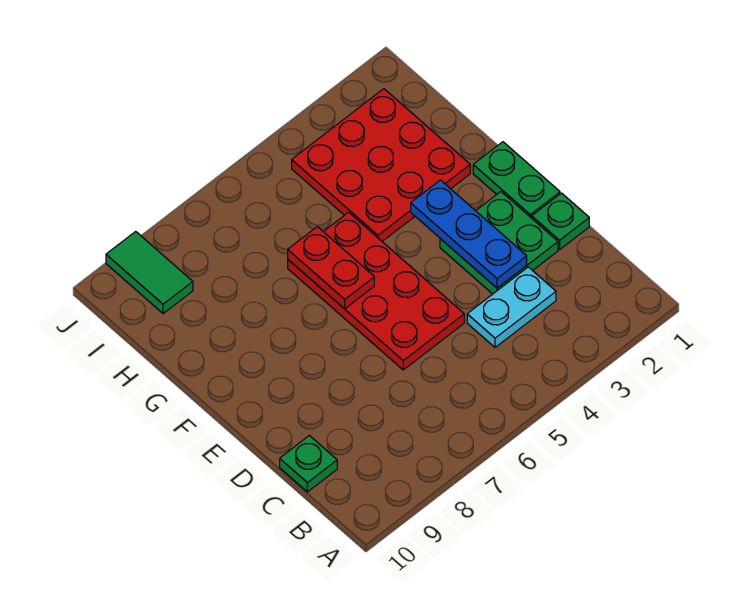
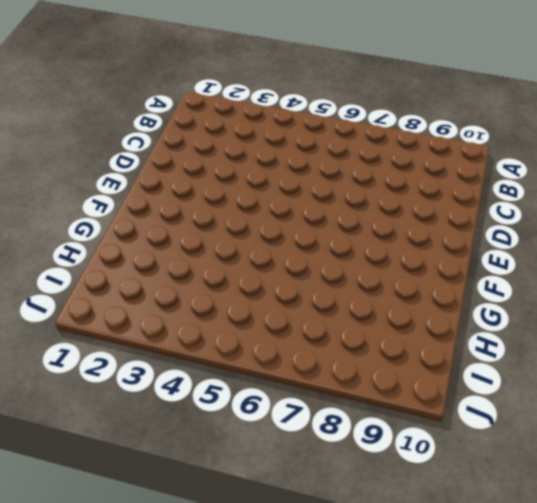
none -> cyan plate C3:C4 level 1
none -> green plate C10 level 1

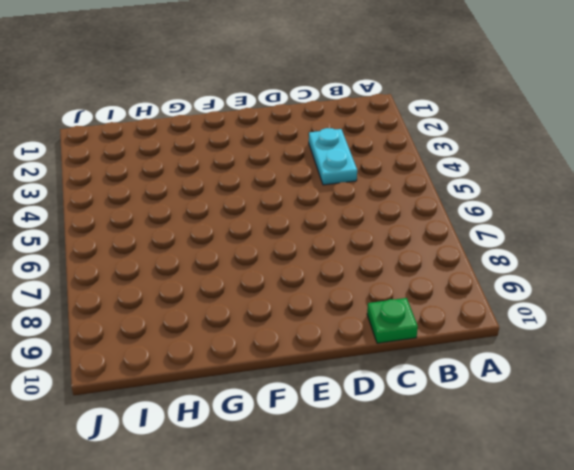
none -> green plate D1 level 1
none -> green plate D2:E3 level 1

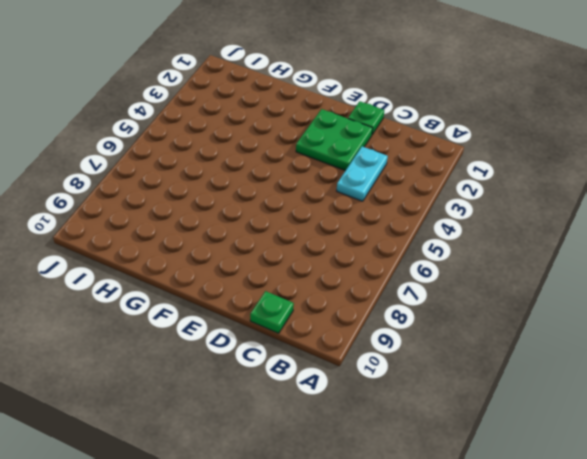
none -> red plate D5:G6 level 1
none -> green plate E1:F1 level 1

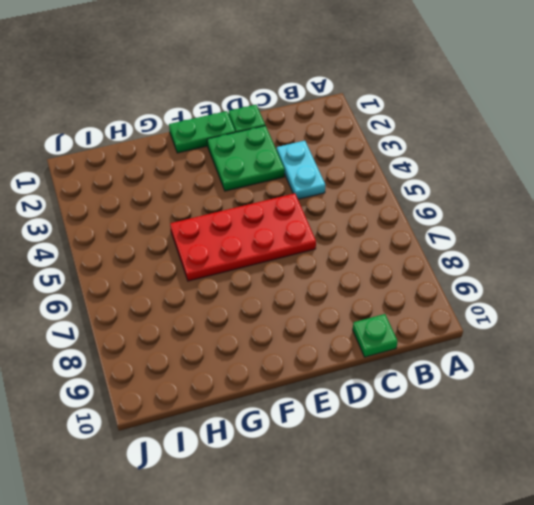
none -> red plate G2:I4 level 1
none -> green tile I9:J9 level 1

